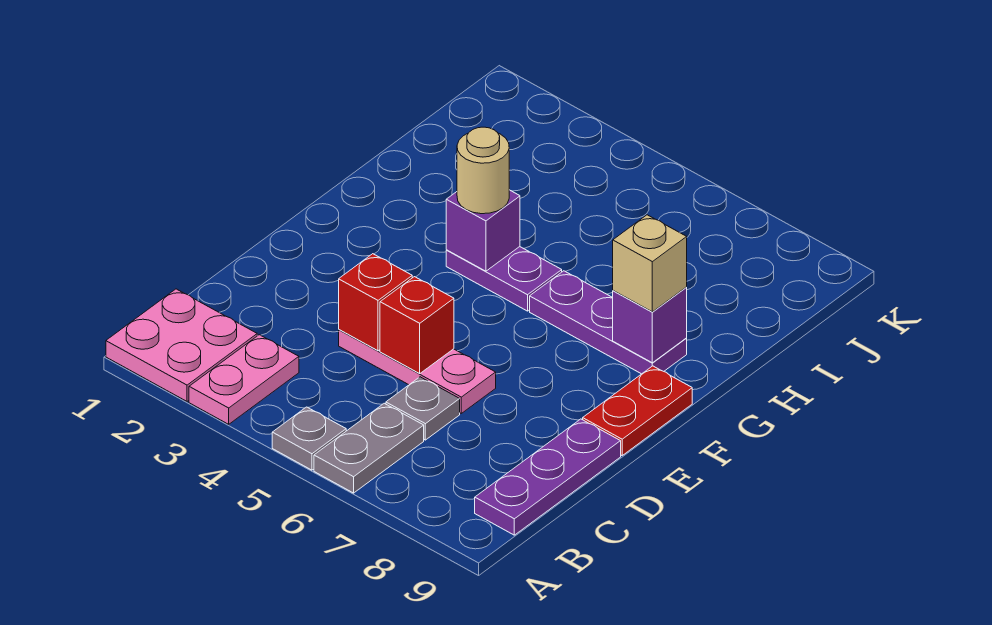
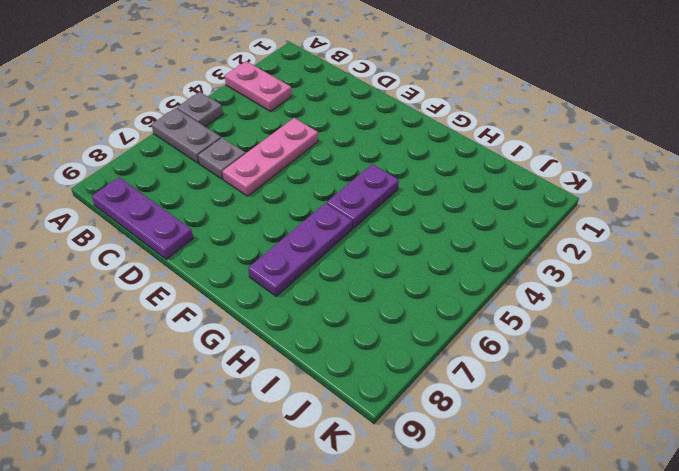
none -> pink plate A1:B2 level 1
none -> red plate E9:F9 level 1
none -> red brick D4 level 2

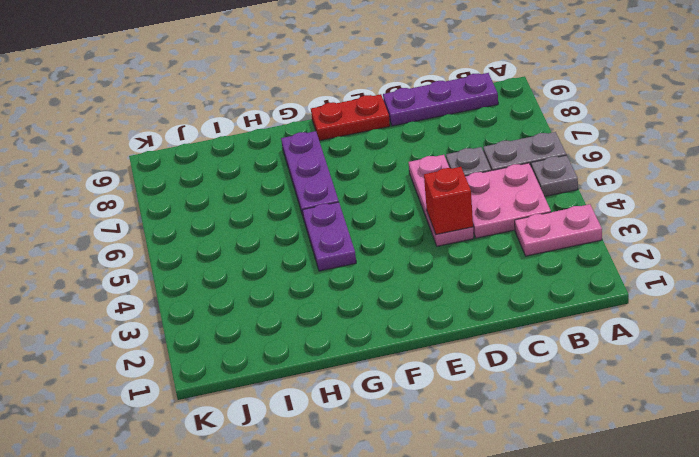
pink plate B4:C5 level 1 -> pink plate A1:B2 level 1
none -> red brick D5 level 2
none -> purple brick G4 level 2
none -> purple brick G8 level 2

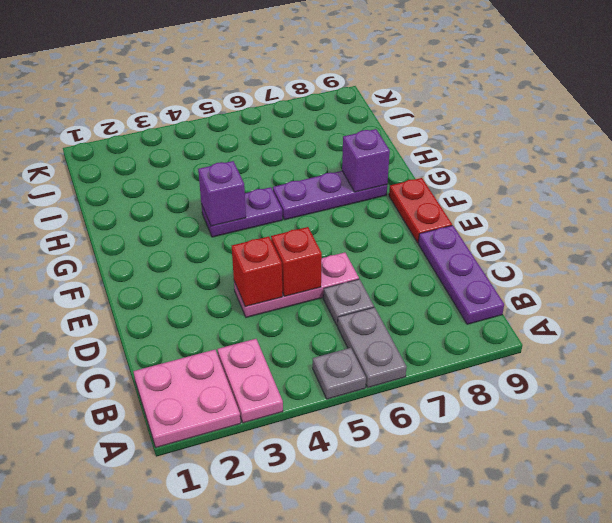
none -> tan round brick G4 level 3
none -> tan brick G8 level 3

